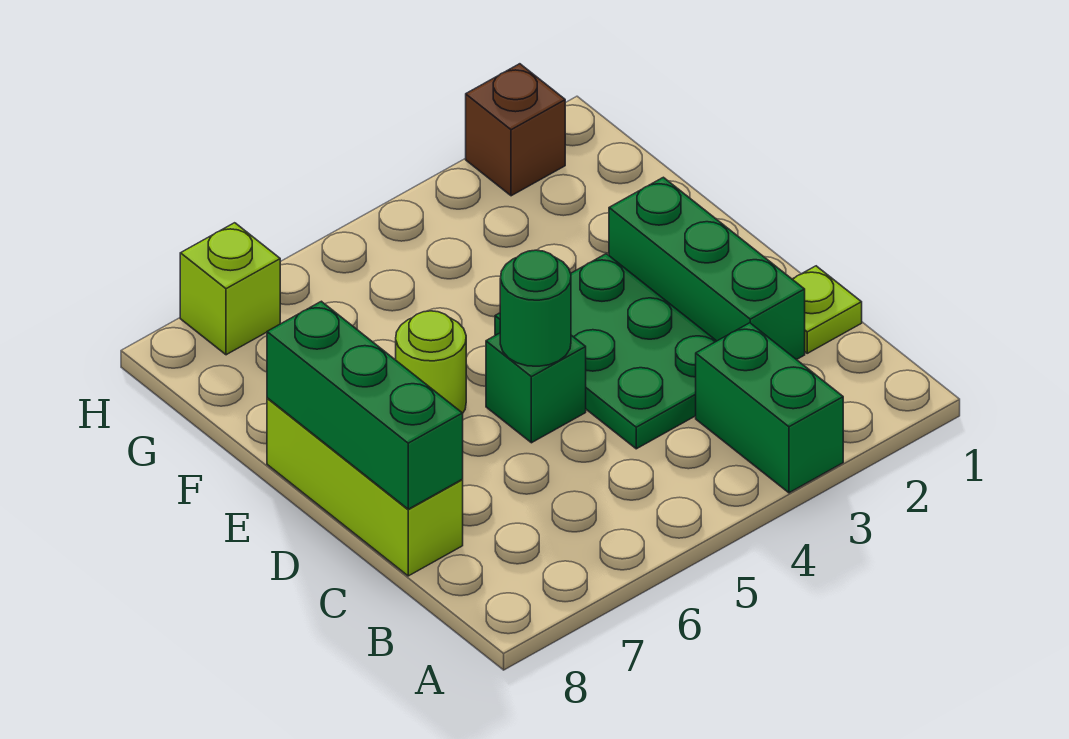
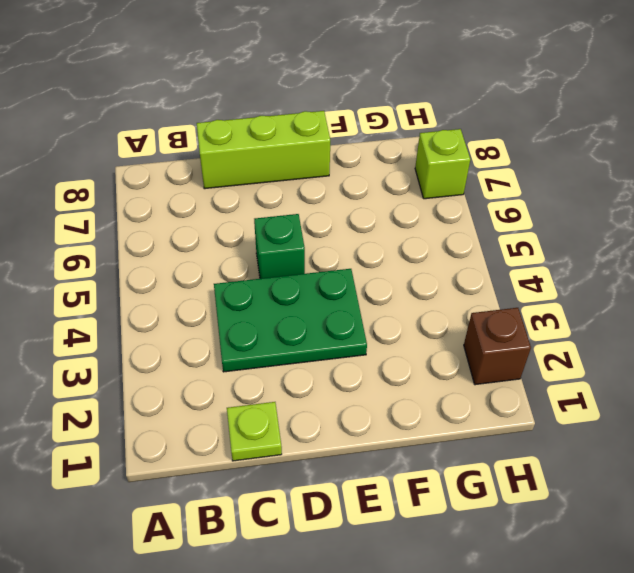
none -> green brick A3:B3 level 1
none -> green brick C2:E2 level 1

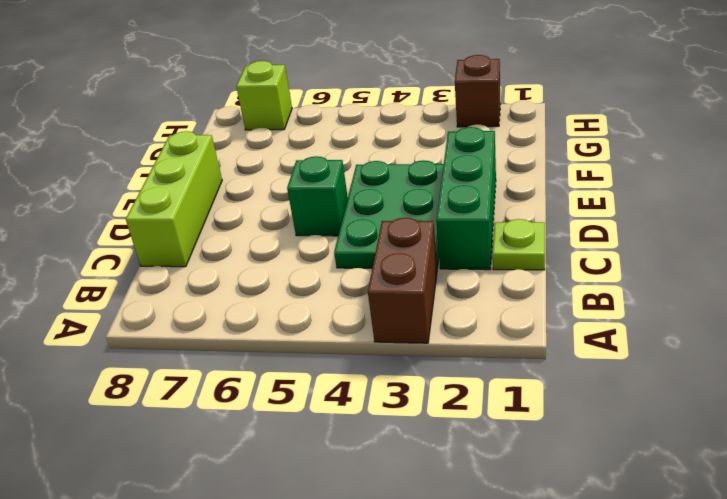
brown brick A3:B3 level 1 -> green brick A3:B3 level 1
none -> lime round brick E6 level 1
none -> green brick C8:E8 level 2

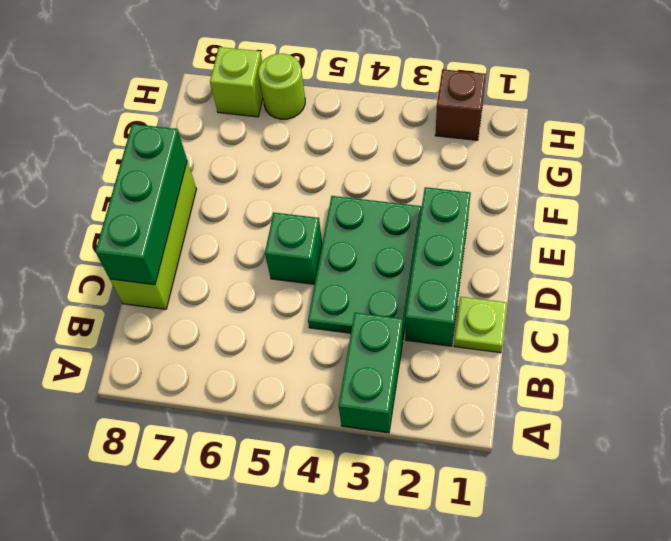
lime round brick H6 level 1 -> lime round brick E6 level 1
none -> green round brick D5 level 2

